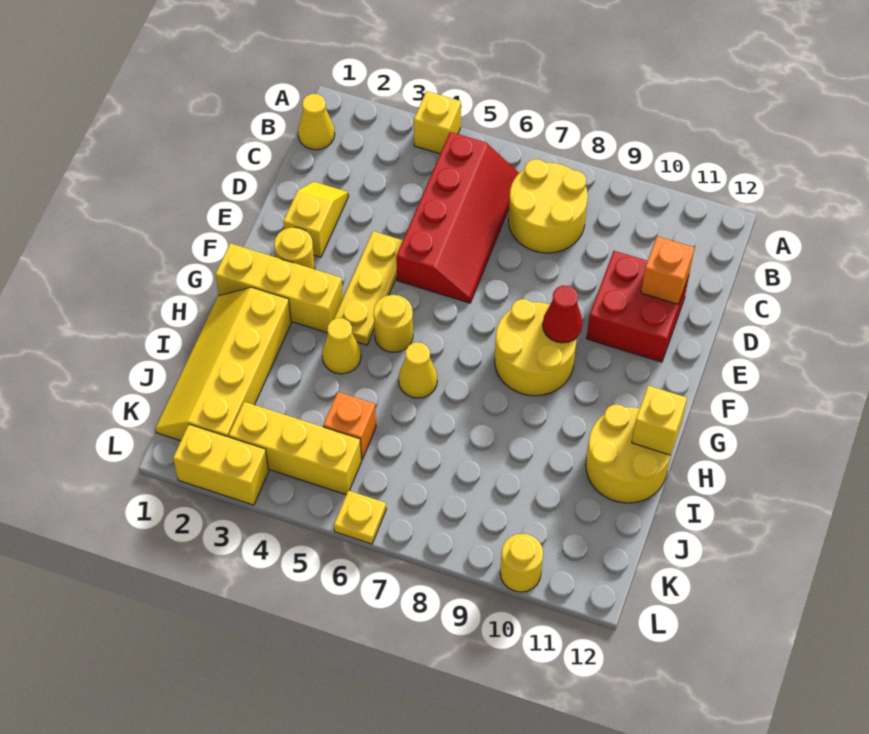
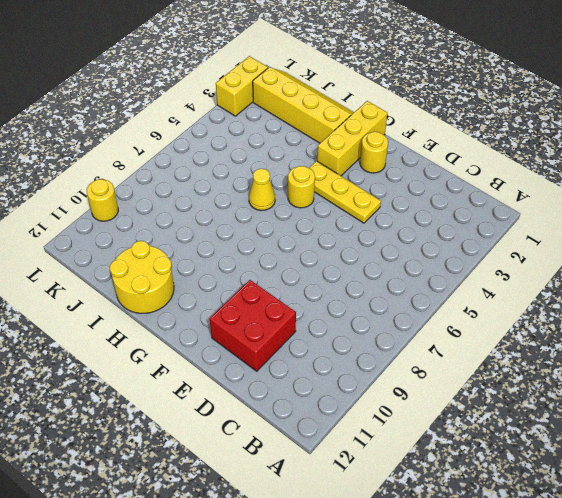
none -> yellow brick A4 level 1
none -> yellow cone B1 level 1
none -> red slope B5:E6 level 1 top 5

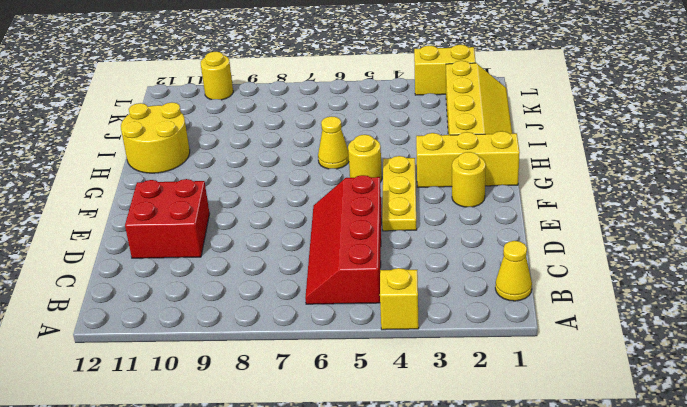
none -> yellow round brick B7:C8 level 1
none -> yellow slope D2:E2 level 1 top E
none -> yellow round brick F8:G9 level 1

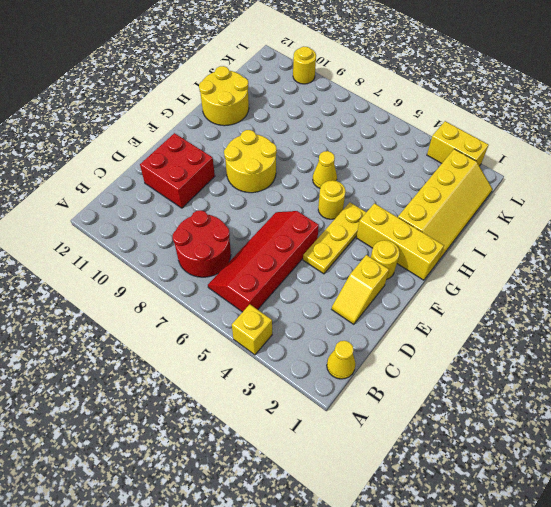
red round brick B7:C8 level 1 -> yellow round brick B7:C8 level 1
none -> yellow cone H4 level 1
none -> orange brick J5 level 1
none -> yellow brick K3:K5 level 1

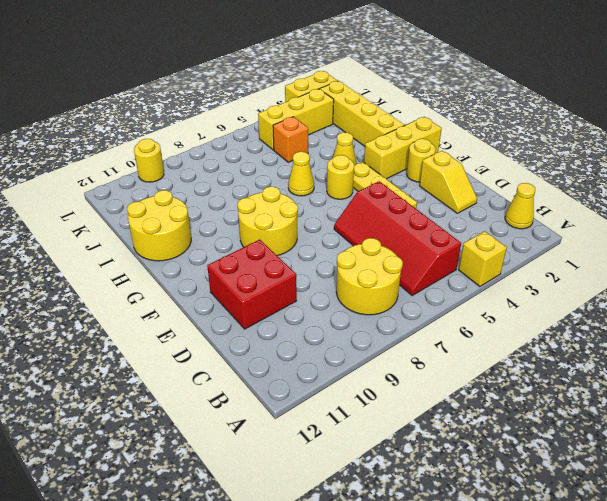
none -> yellow plate L6 level 1
none -> orange brick D11 level 2
none -> red cone F9 level 2

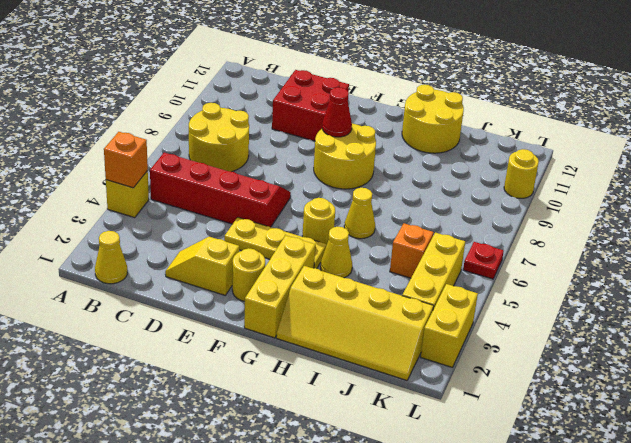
orange brick A4 level 2 -> orange brick D11 level 2
red plate L6 level 1 -> yellow plate L6 level 1
none -> yellow brick H12 level 2

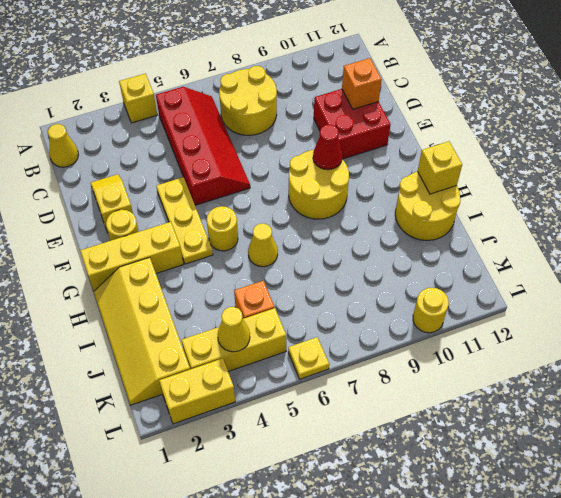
yellow cone K4 level 2 -> yellow cone H4 level 1

